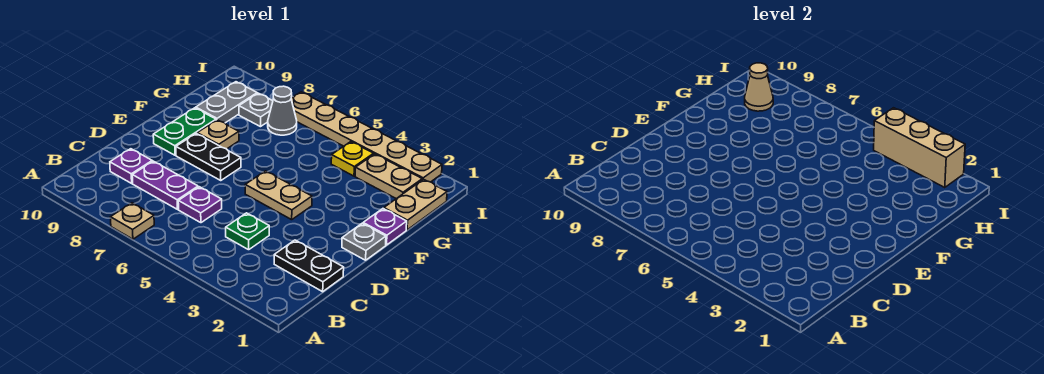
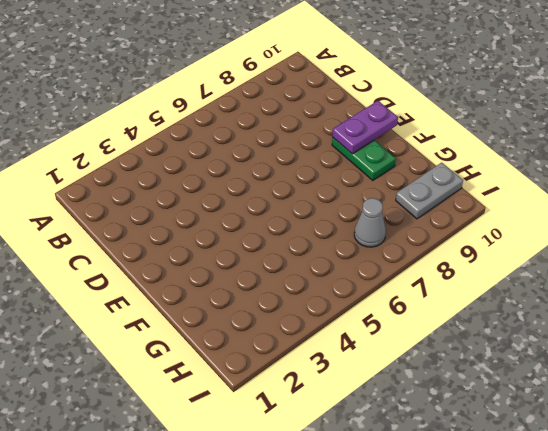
purple plate E9:E10 level 2 -> purple plate C7:C8 level 1
grey plate H9:H10 level 1 -> grey plate G9:H9 level 1
none -> tan plate A7 level 1
none -> black plate C1:C2 level 1
none -> green plate C4 level 1

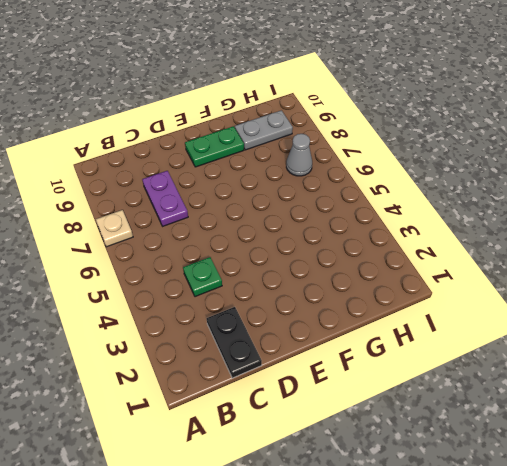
none -> purple plate C6 level 1
none -> purple plate C9 level 1
none -> grey plate E1 level 1

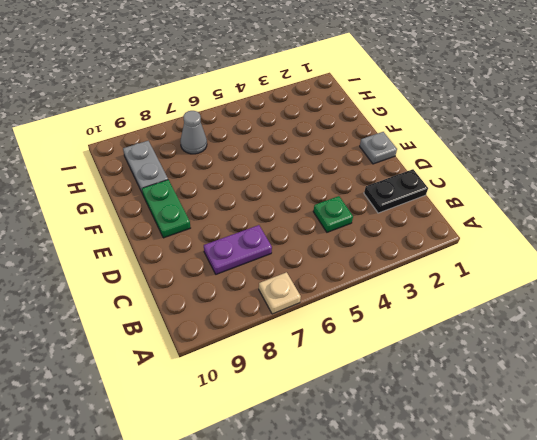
none -> purple plate C6 level 1
none -> purple plate C9 level 1
none -> tan plate E4:E5 level 1

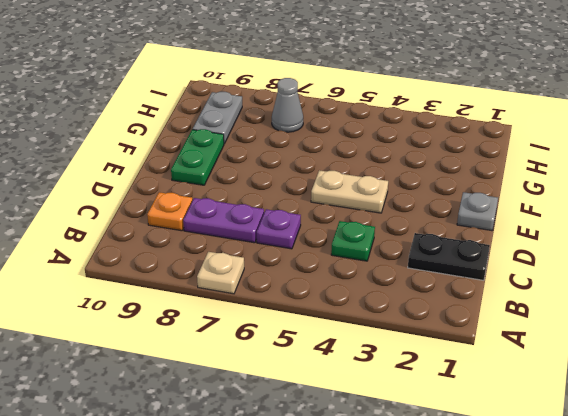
orange plate C9 level 1 -> purple plate C9 level 1
none -> black plate E7:E8 level 1
none -> purple plate F1 level 1
none -> tan plate F8 level 1

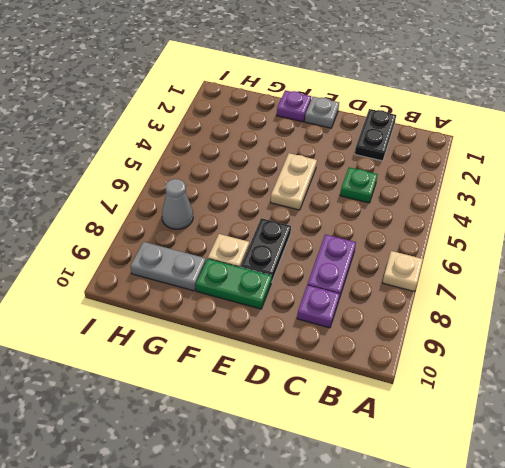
none -> purple plate C6 level 1
none -> tan plate G1:H1 level 1
none -> tan plate H2:H3 level 1

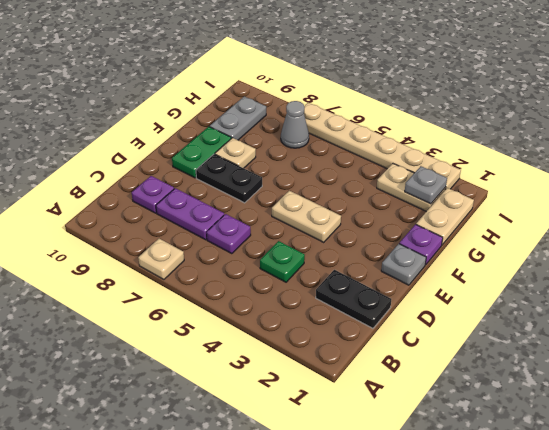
grey plate H2 level 2 -> grey plate H8 level 1
none -> yellow plate H4 level 1
none -> tan cone H9 level 2
none -> tan brick I2:I4 level 2

